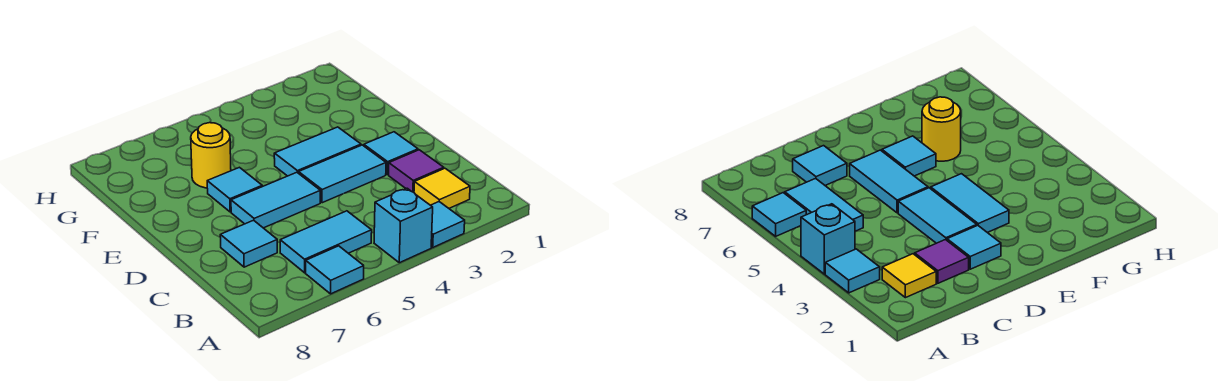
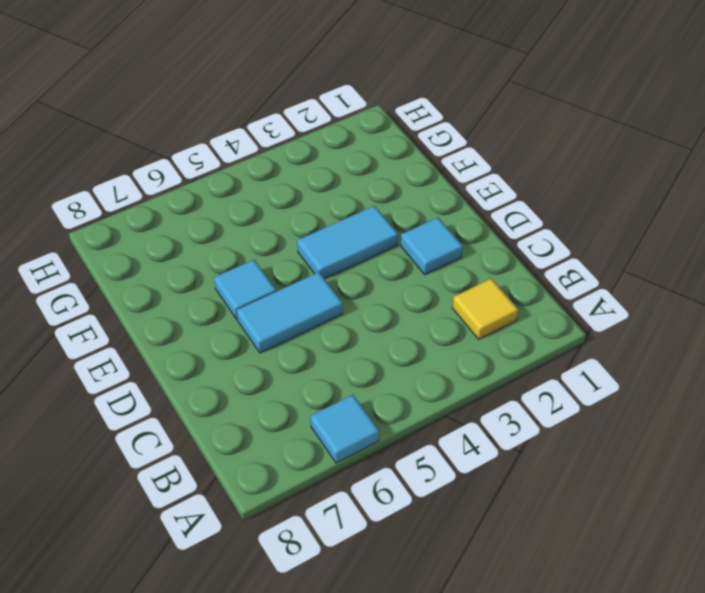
none -> cyan tile A3 level 1
none -> cyan brick A4 level 1
none -> cyan tile B5:B6 level 1

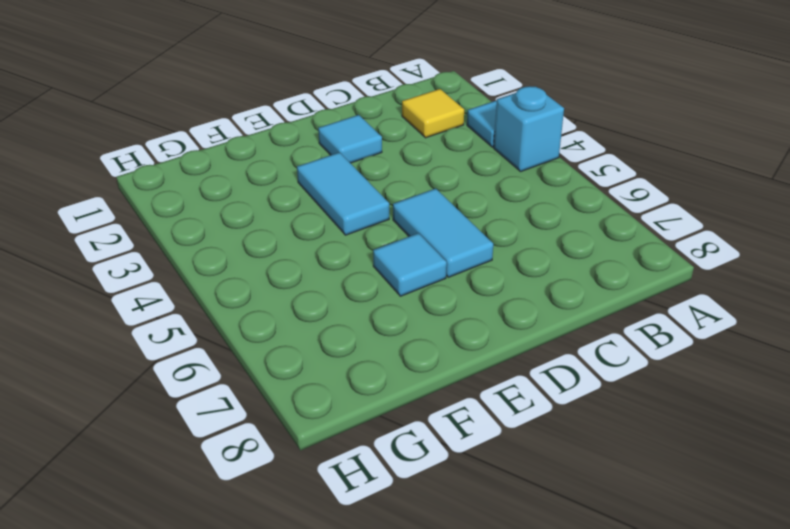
none -> cyan tile A6 level 1
none -> cyan tile B5:B6 level 1
none -> purple tile C2 level 1

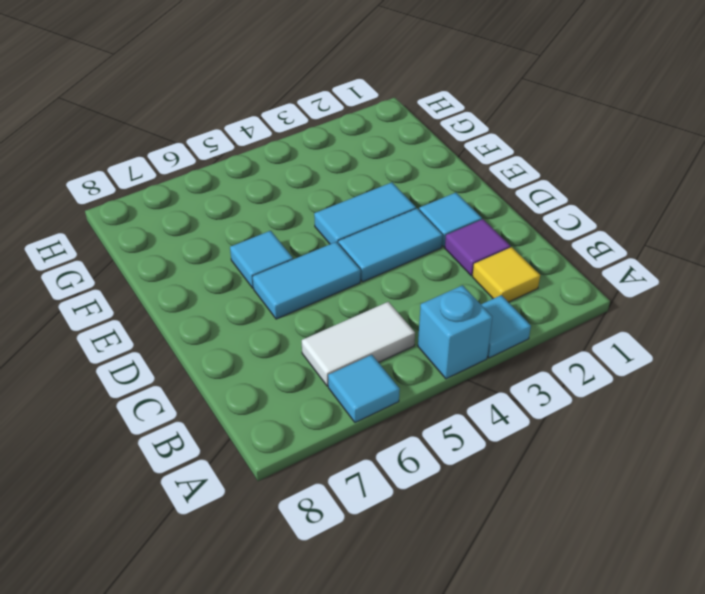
white tile B5:B6 level 1 -> cyan tile B5:B6 level 1
none -> cyan tile C7 level 1
none -> yellow round brick F6 level 1

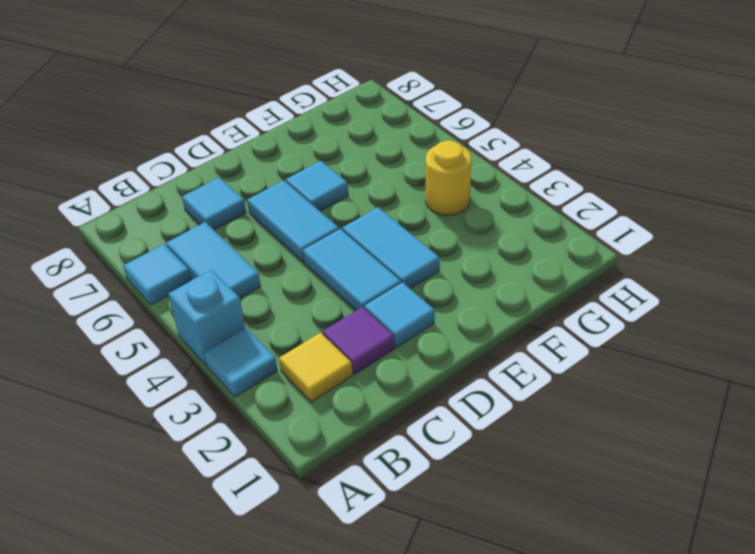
yellow round brick G4 level 1 -> yellow round brick F6 level 1

